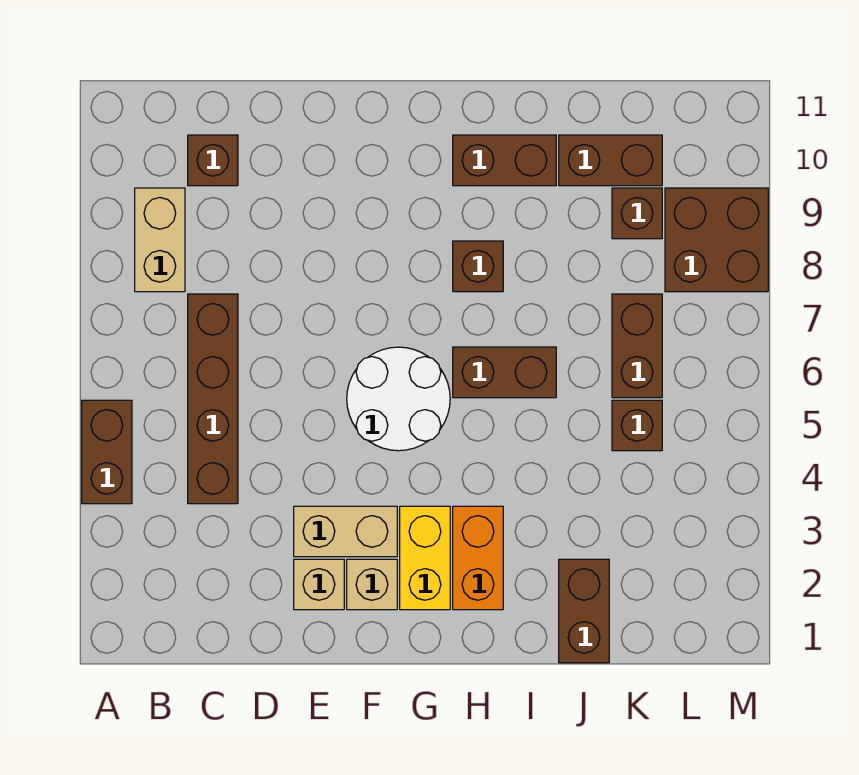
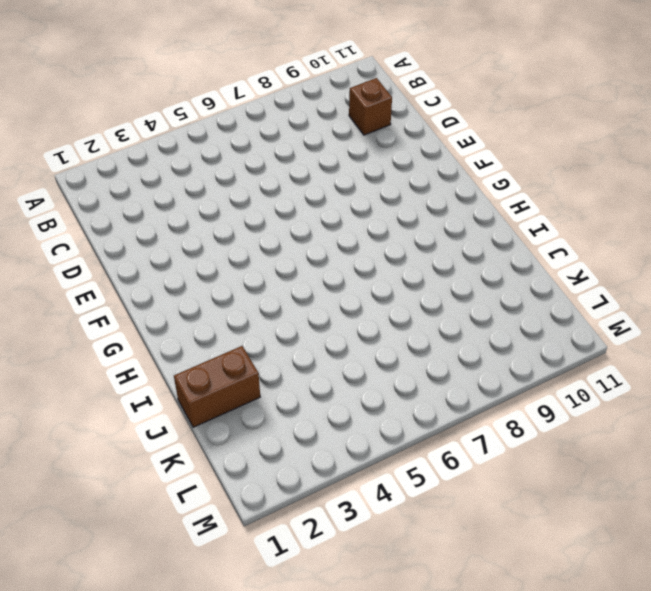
none -> brown brick A4:A5 level 1
none -> tan brick B8:B9 level 1
none -> brown brick C4:C7 level 1

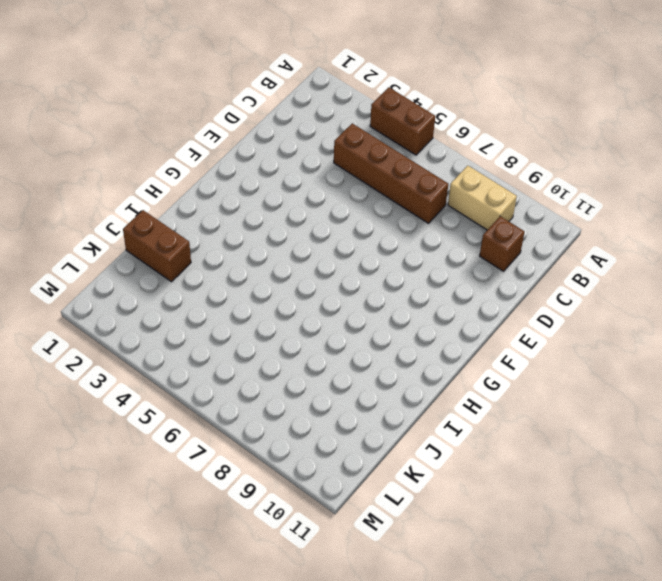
none -> tan brick E2 level 1
none -> tan brick E3:F3 level 1
none -> tan brick F2 level 1

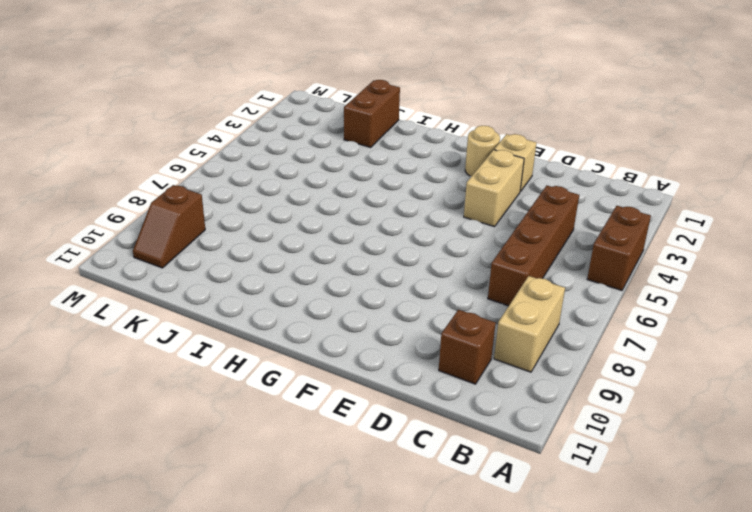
tan brick E3:E4 level 1 -> tan brick E3:F3 level 1
tan round brick F2 level 1 -> tan brick F2 level 1
brown slope L9:L10 level 1 top 9 -> brown brick L8:M9 level 1
none -> white round brick F5:G6 level 1
none -> yellow brick G2:G3 level 1
none -> orange brick H2:H3 level 1

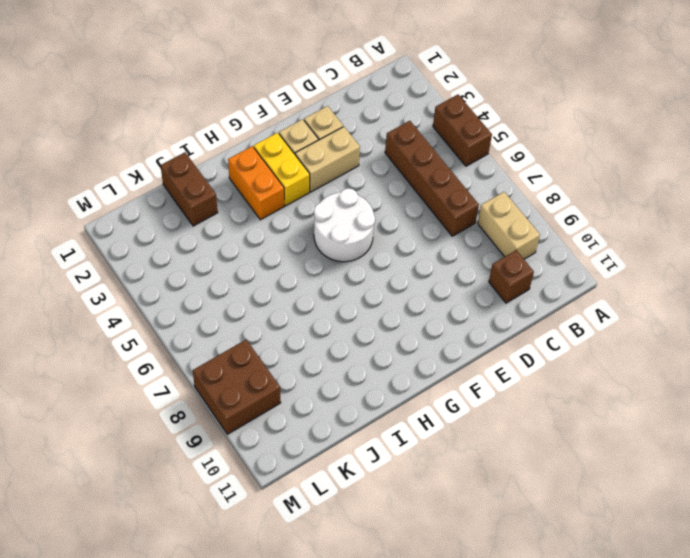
none -> brown brick H6:I6 level 1
none -> brown brick H8 level 1
none -> brown brick H10:I10 level 1

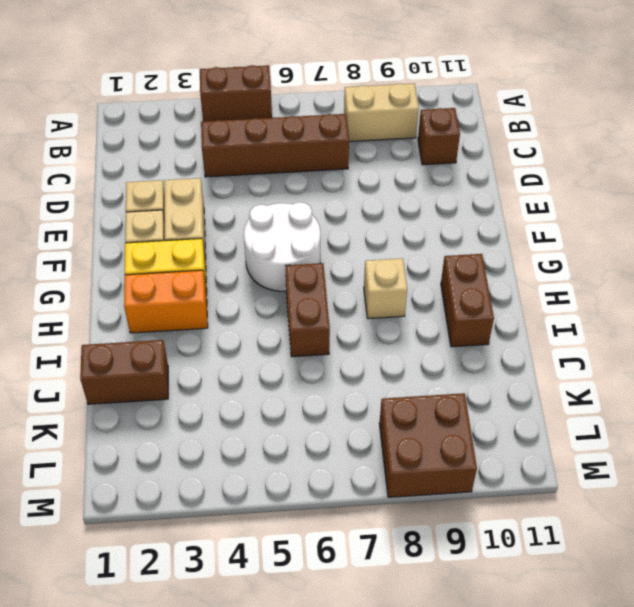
tan brick H8 level 1 -> brown brick H8 level 1
none -> brown brick J10:K10 level 1
none -> brown brick K5 level 1
none -> brown brick K6:K7 level 1

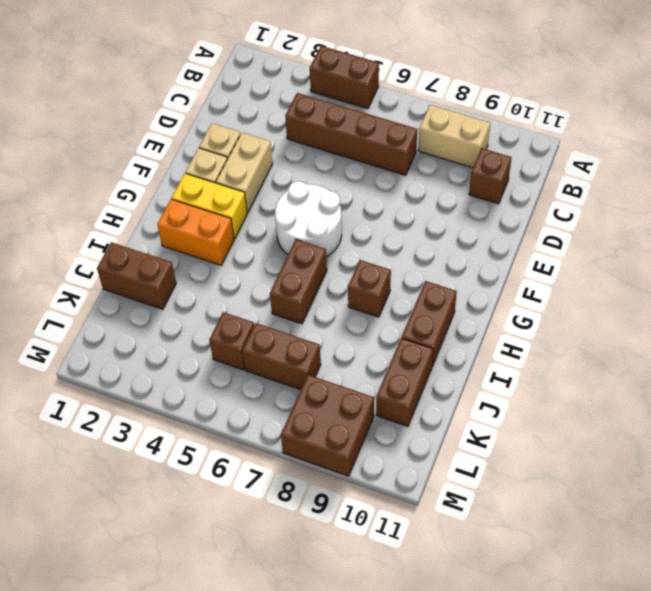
none -> brown brick K9 level 1

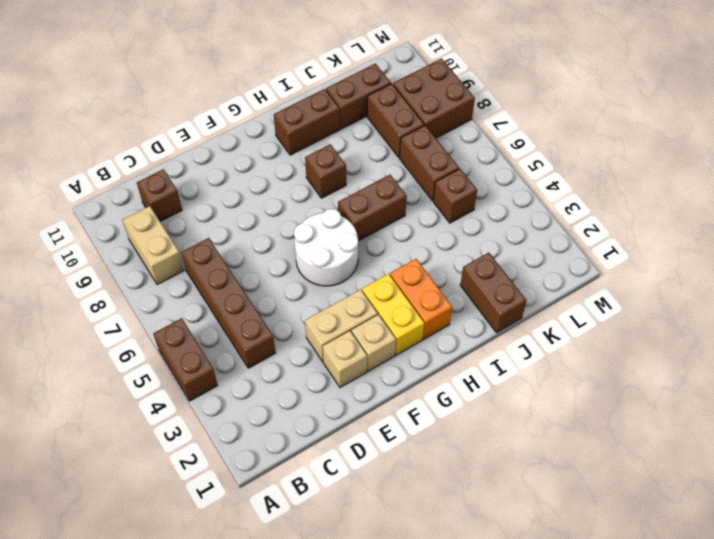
brown brick K8:K9 level 1 -> brown brick K9 level 1

